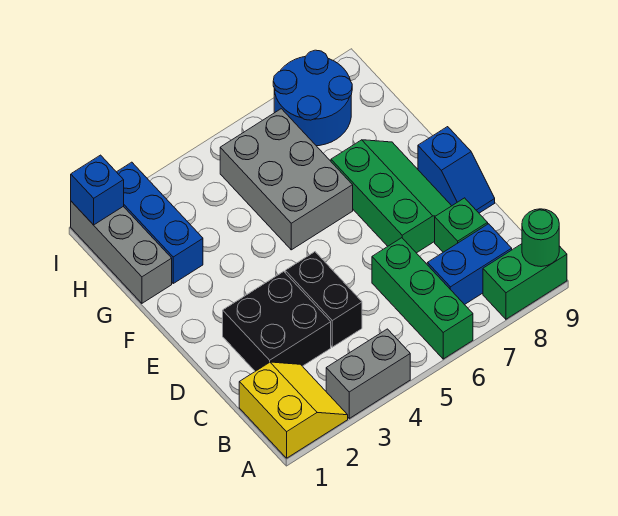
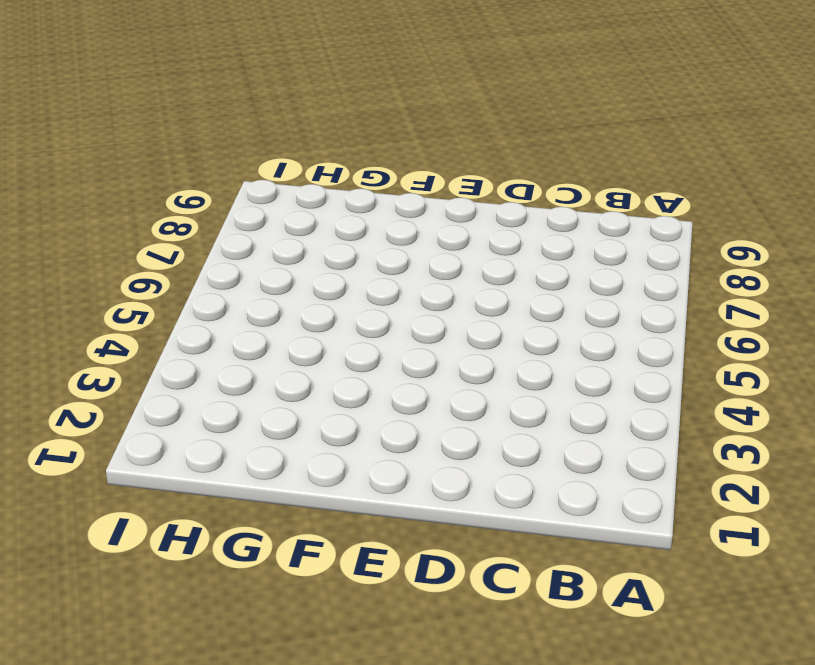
none -> yellow slope A1:B2 level 1 top 1
none -> grey brick A3:A4 level 1
none -> green brick A6:C6 level 1

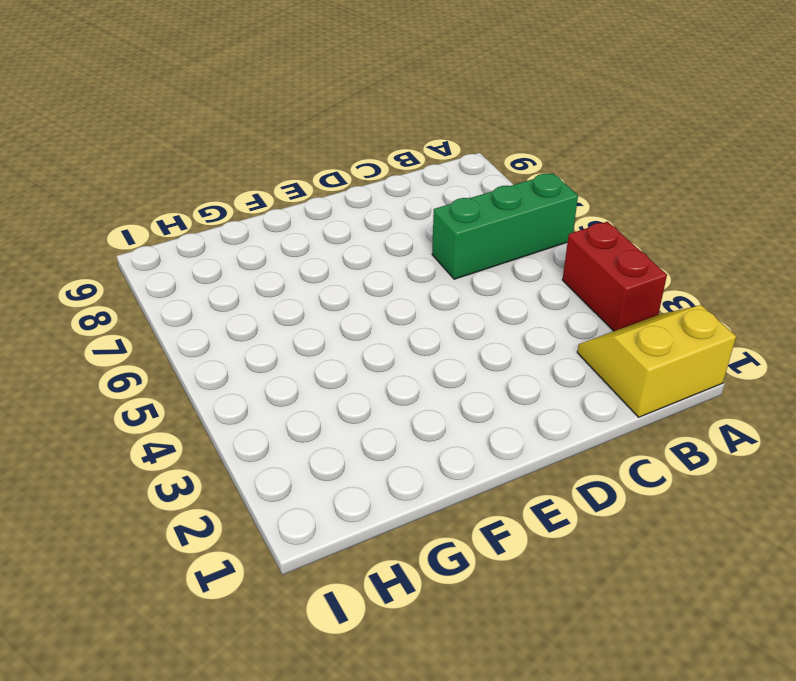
red brick A3:A4 level 1 -> grey brick A3:A4 level 1
none -> green brick A8:A9 level 1
none -> blue brick B7:B8 level 1
none -> black brick C2:D3 level 1

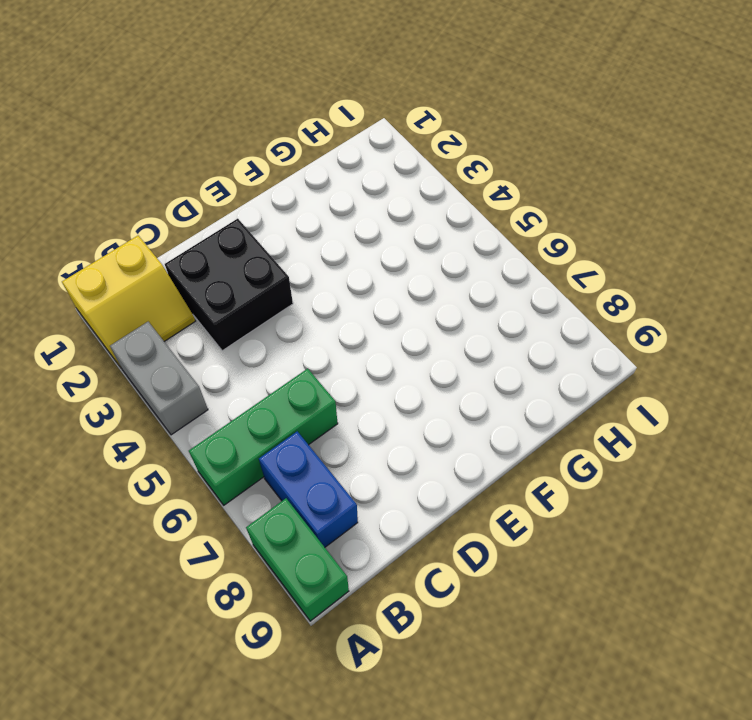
none -> black brick C4:D4 level 1
none -> green brick C8 level 1
none -> green slope D7:F8 level 1 top 7

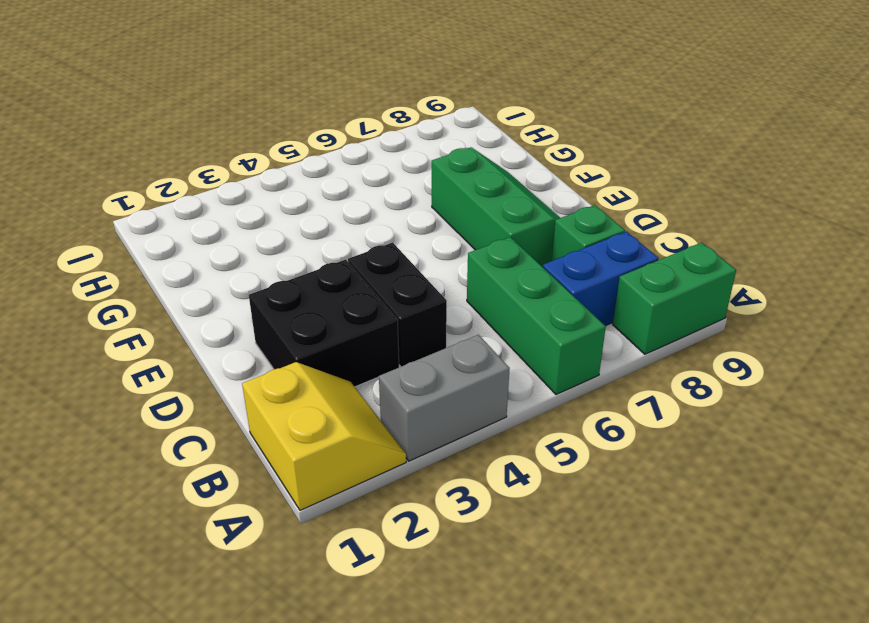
none -> blue slope D9:E9 level 1 top E
none -> grey brick F5:H6 level 1
none -> grey brick G1:I1 level 1

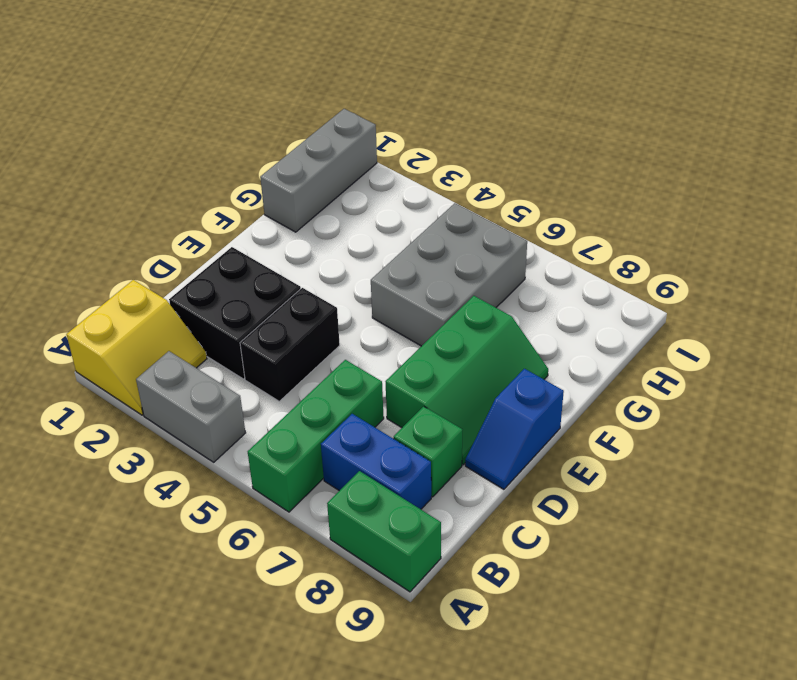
none -> blue brick G2:I2 level 1
none -> blue round brick H7:I8 level 1
none -> green round brick A9 level 2

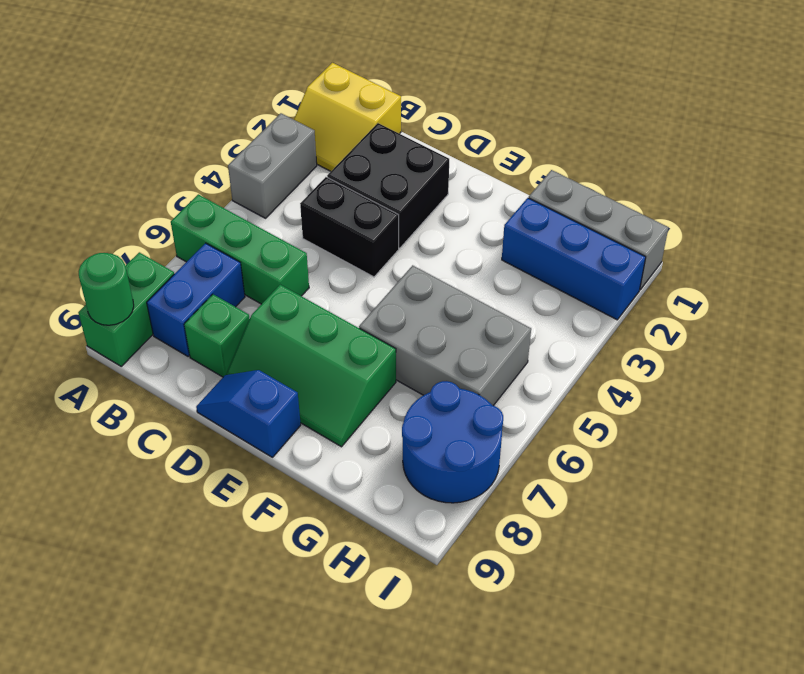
none -> blue brick I1 level 2

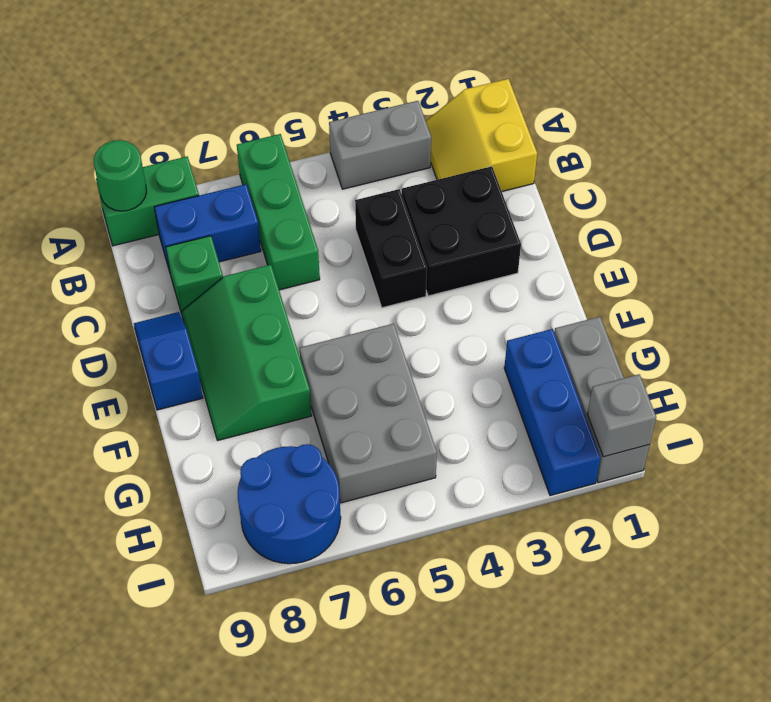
grey brick I1 level 2 -> blue brick I1 level 2

